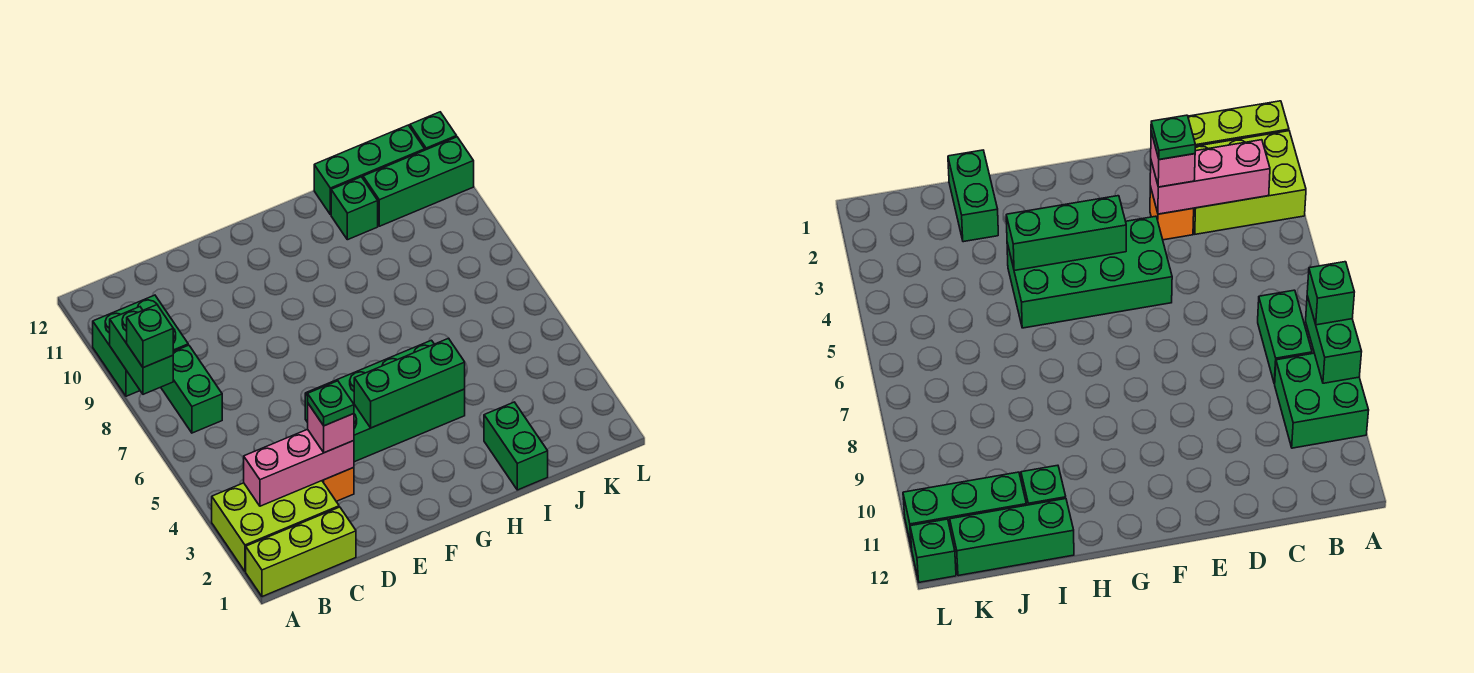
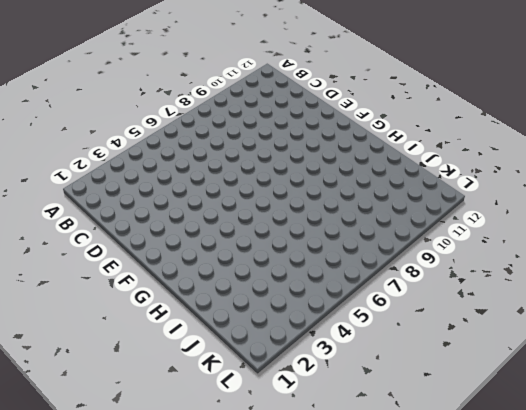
none -> lime brick A1:C1 level 1
none -> lime brick A2:C3 level 1
none -> green brick A9:B10 level 1

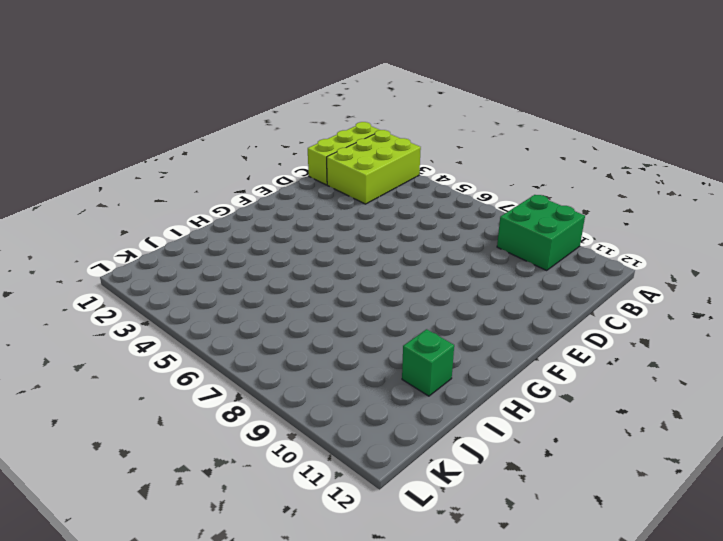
none -> green brick B7:B8 level 1
none -> orange brick D3 level 1
none -> green brick E4:H5 level 1

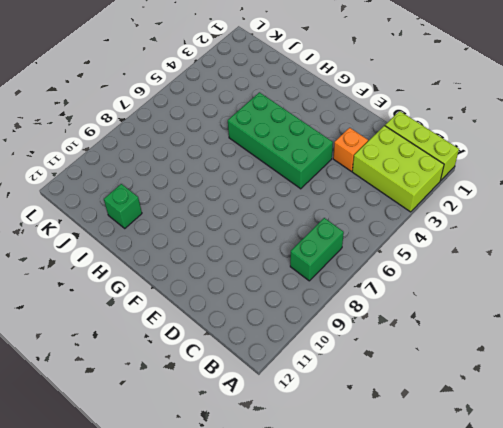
none -> green brick A9:B10 level 1
none -> green brick I1:I2 level 1
none -> green brick I12:K12 level 1

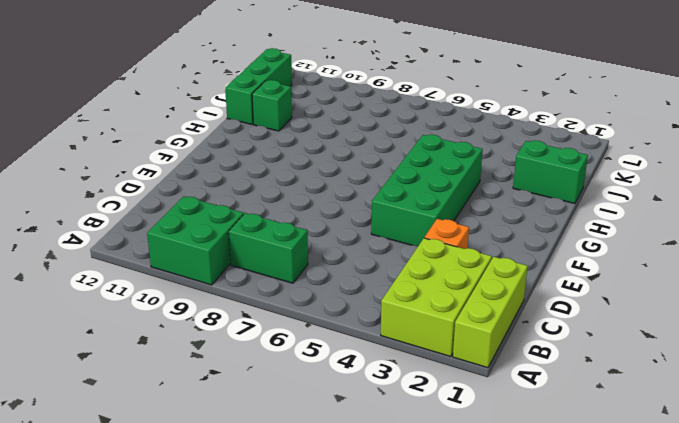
none -> green brick J11:L11 level 1
none -> green brick L12 level 1
none -> green brick A8:A9 level 2

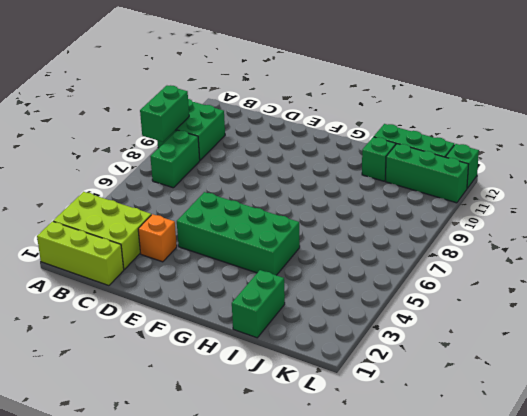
none -> pink brick B3:D3 level 2
none -> green brick F4:H4 level 2
none -> green brick A8 level 3

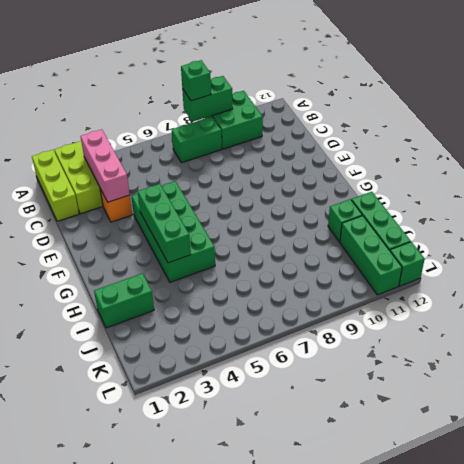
none -> pink brick D3 level 3
none -> green plate D3 level 4

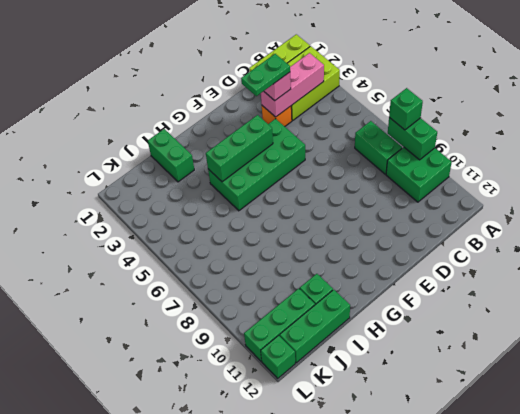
green plate D3:E3 level 4 -> green plate D3 level 4

